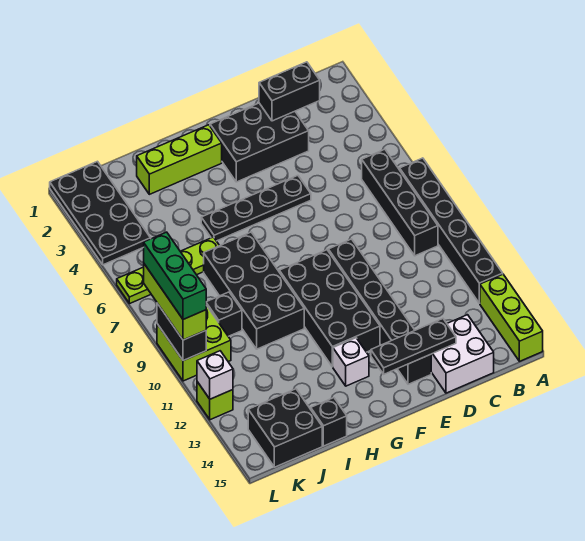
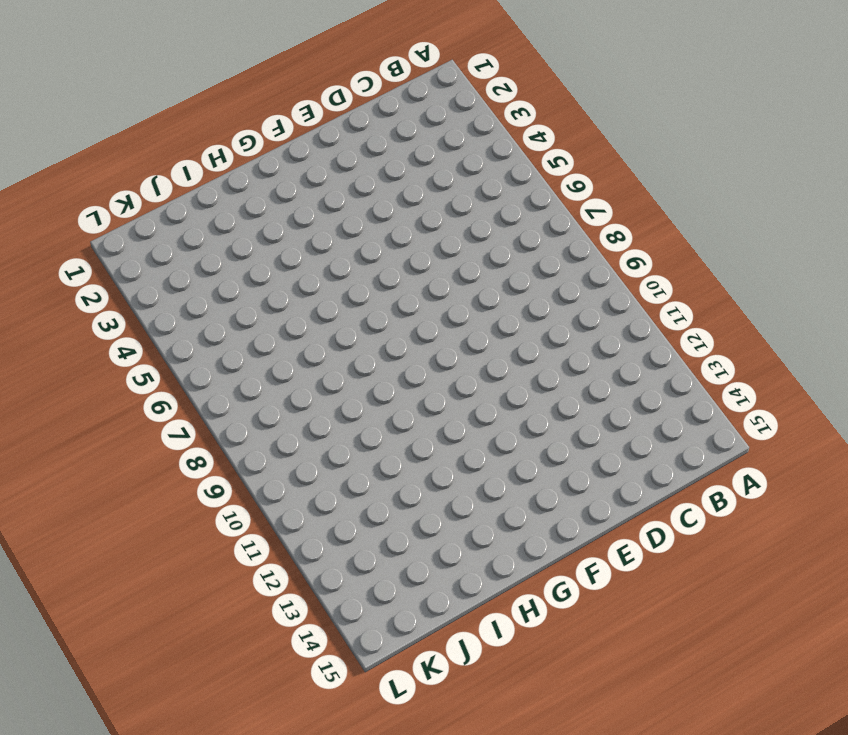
none -> black brick A7:A12 level 1
none -> lime brick A13:A15 level 1
none -> black brick B6:B9 level 1

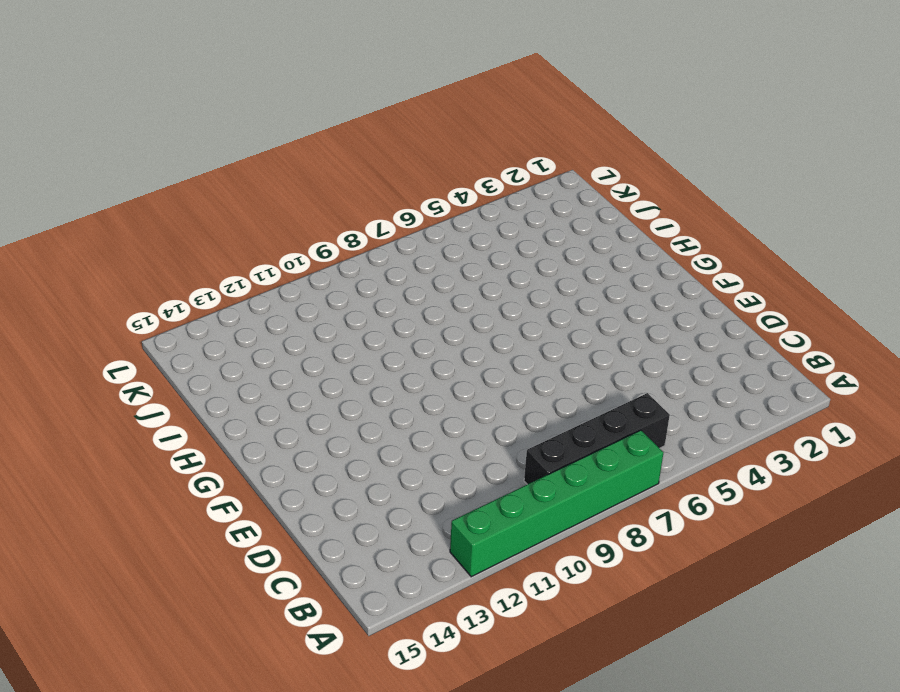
green brick A7:A12 level 1 -> black brick A7:A12 level 1
none -> lime brick A13:A15 level 1
none -> white brick C14:D15 level 1
none -> black brick D2:F3 level 1

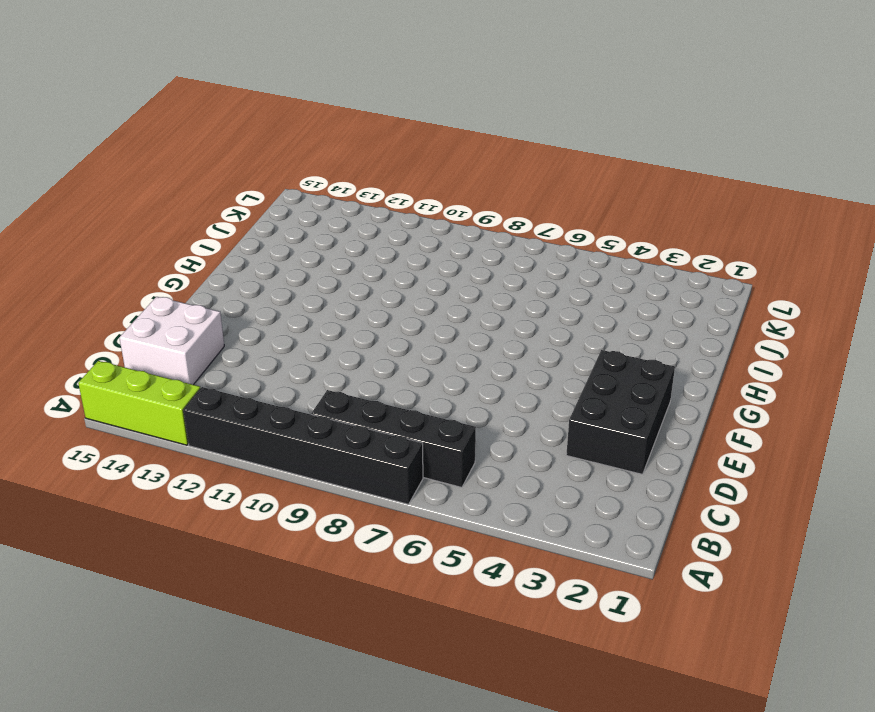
none -> black plate E5:H5 level 1
none -> black brick E9:E14 level 1
none -> black brick F9:G12 level 1

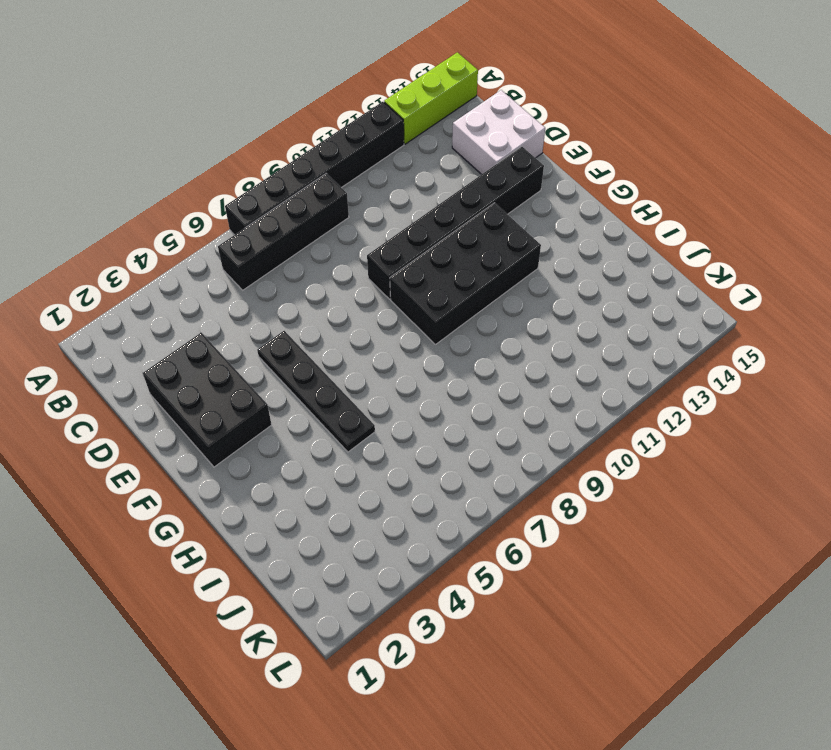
none -> lime brick G2:I2 level 1
none -> white brick G13 level 1
none -> black brick H7:I10 level 1

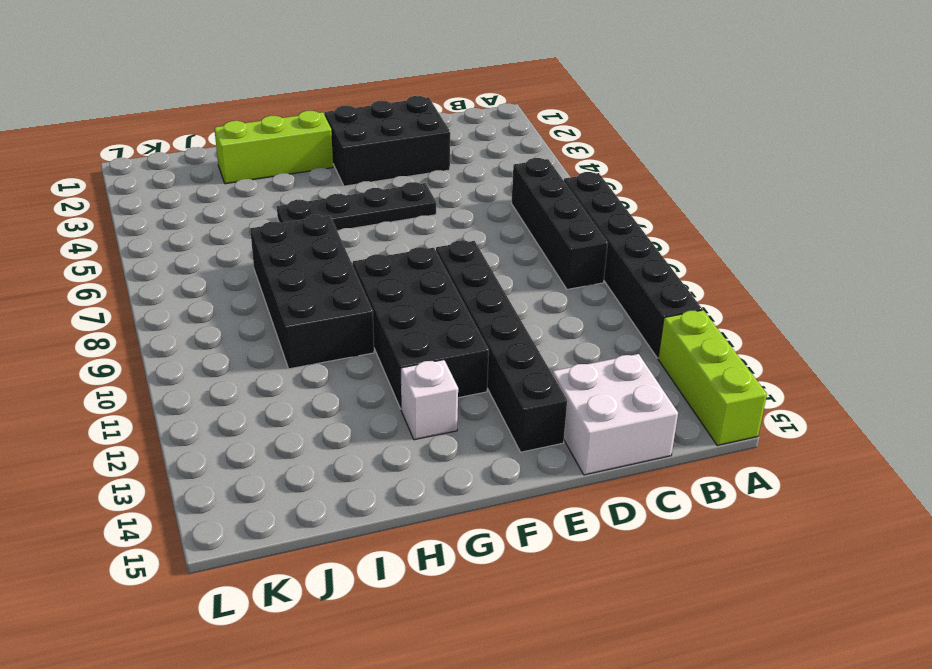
none -> lime plate I6:L6 level 1
none -> black brick I15 level 1
none -> black brick J9 level 1

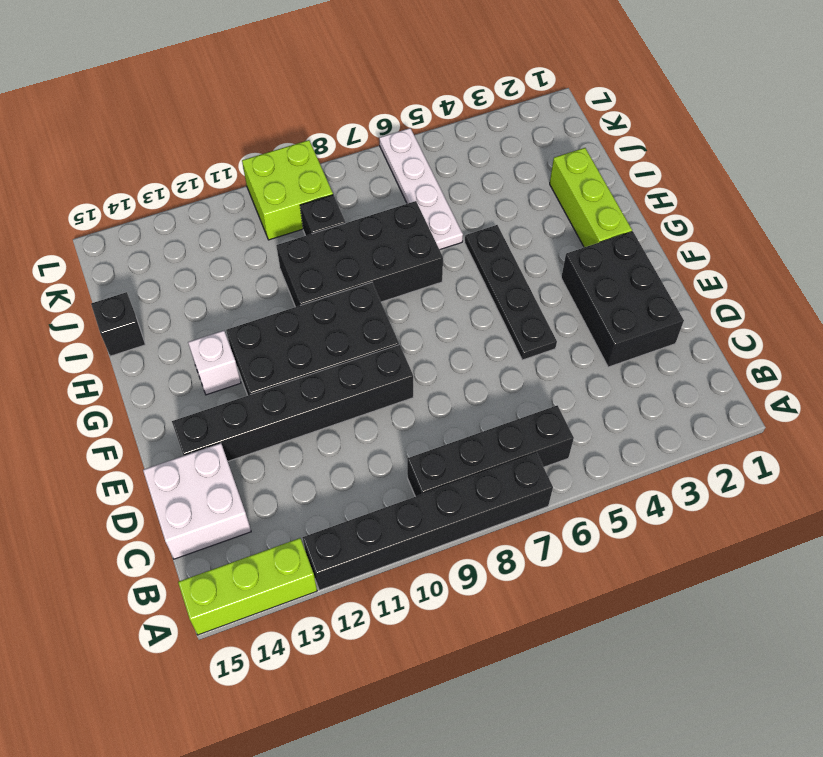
white plate I6:L6 level 1 -> lime plate I6:L6 level 1
none -> black brick J14:K15 level 1
none -> black plate K1:L4 level 1
none -> lime brick L12 level 1

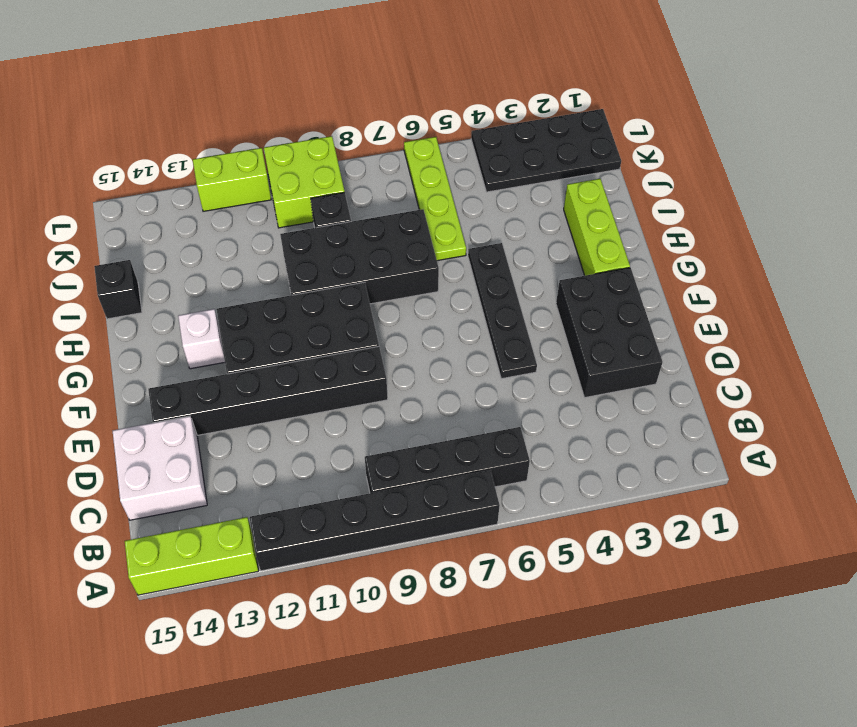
lime brick L11:L12 level 1 -> lime brick L12 level 1
none -> black brick J14:K15 level 1
none -> black brick C2:D2 level 2
none -> black plate D14:F14 level 2

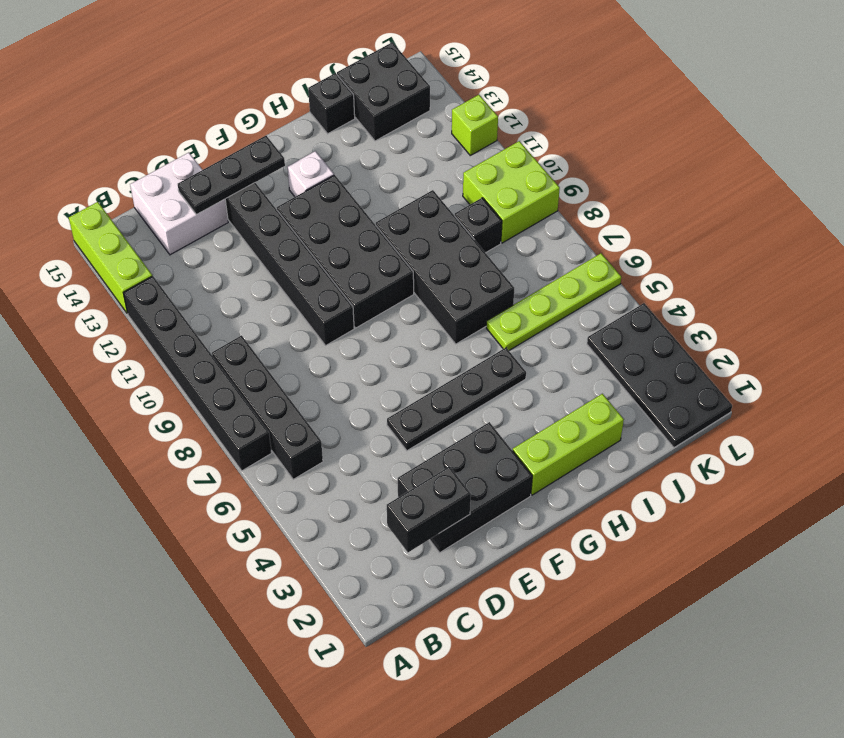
none -> black brick L9:L10 level 2
none -> white brick L12 level 2
none -> lime brick L8:L10 level 3

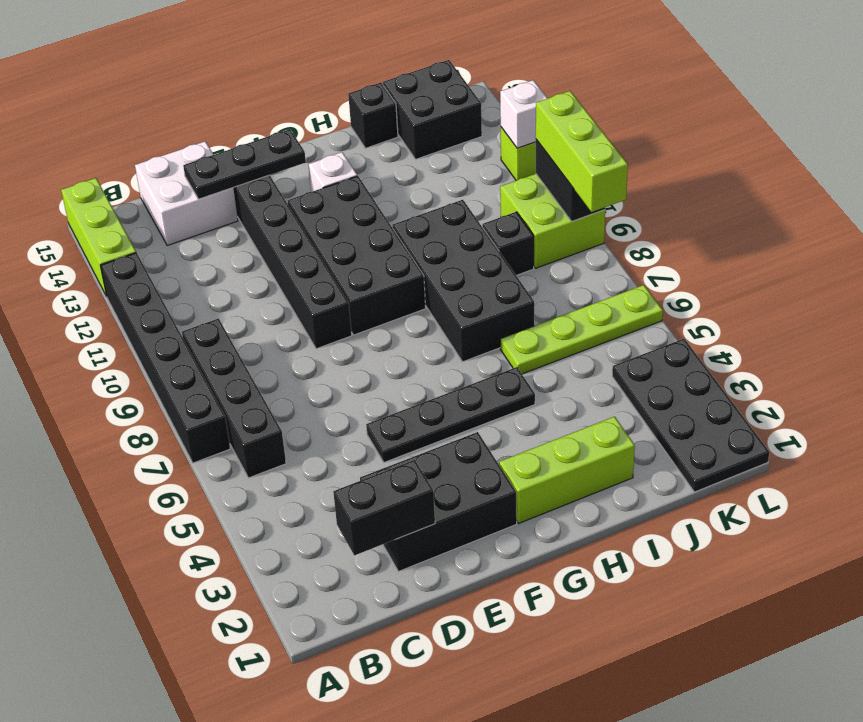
none -> green brick L8:L10 level 4

